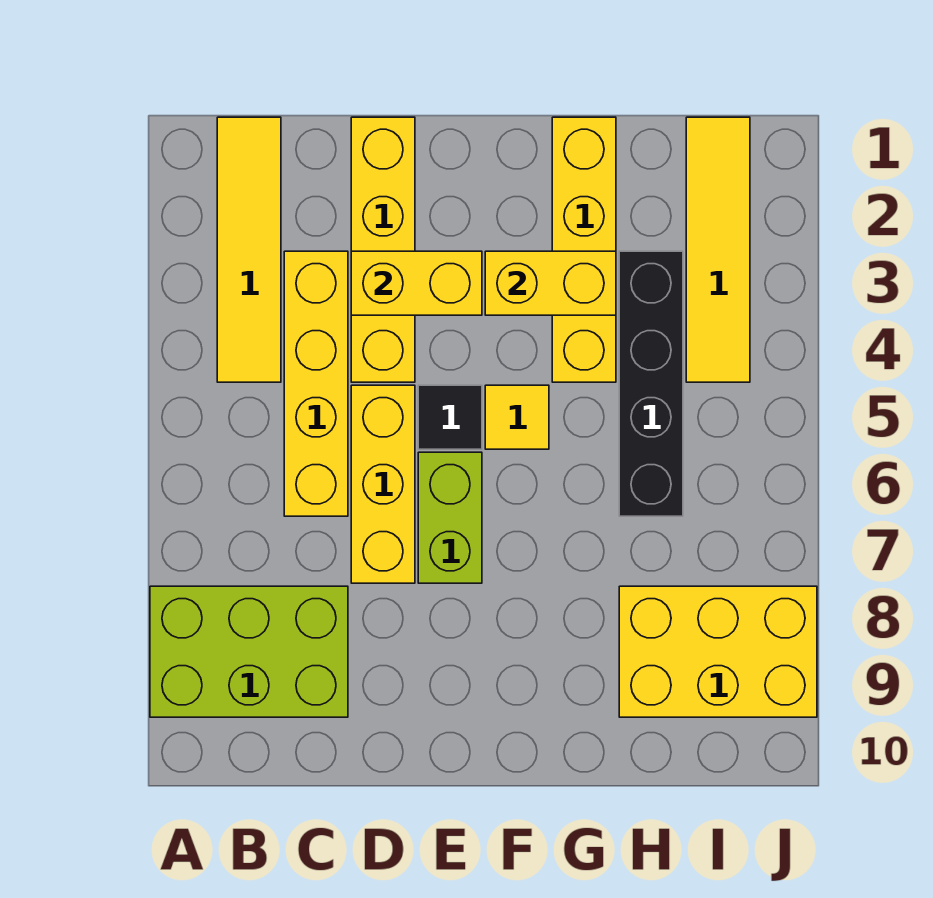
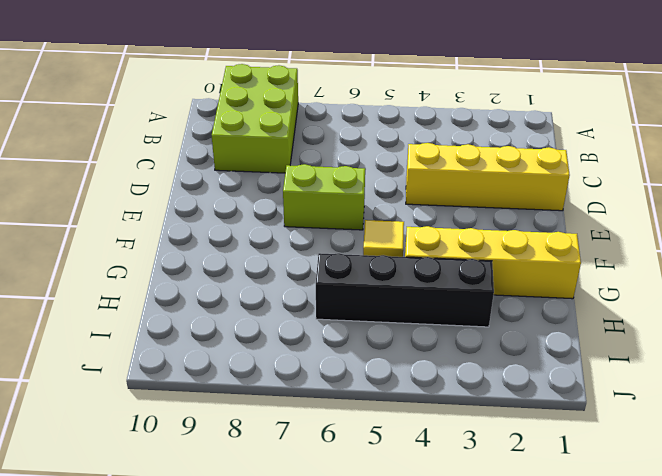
none -> yellow tile B1:B4 level 1
none -> yellow brick C3:C6 level 1
none -> yellow brick D5:D7 level 1

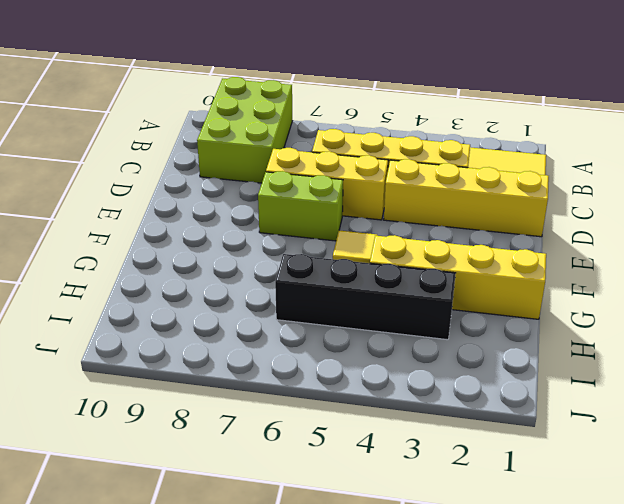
none -> black tile E5 level 1
none -> yellow brick H8:J9 level 1
none -> yellow tile I1:I4 level 1

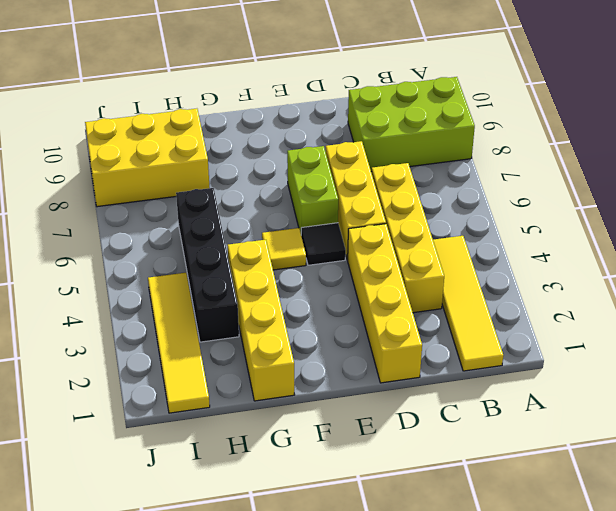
none -> yellow brick D3:E3 level 2
none -> yellow brick F3:G3 level 2

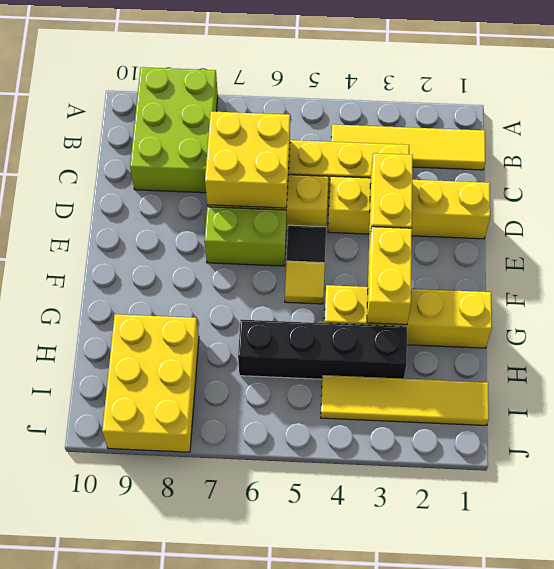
yellow brick C6:D7 level 2 -> none

